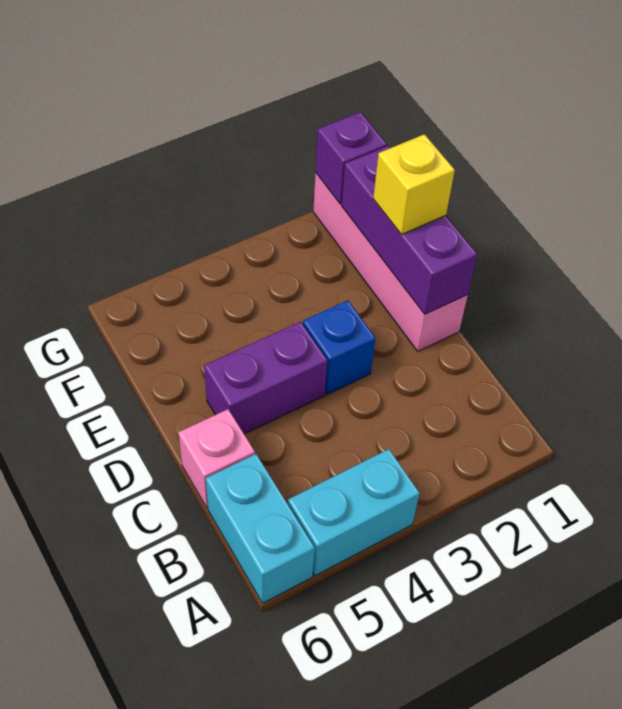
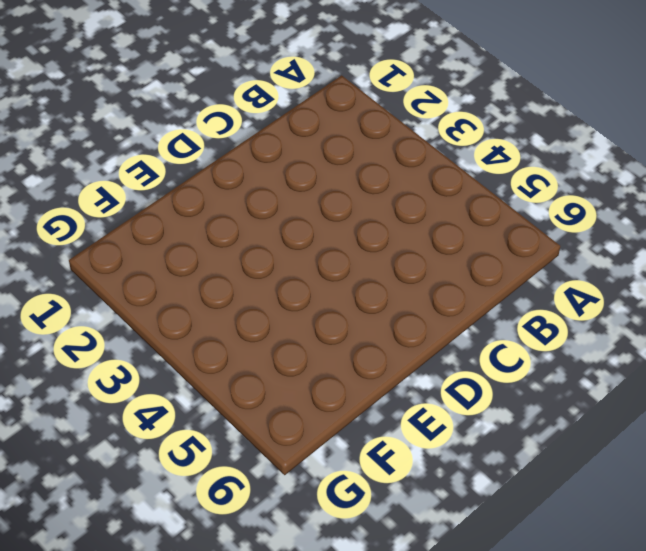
none -> cyan brick A4:A5 level 1
none -> cyan brick A6:B6 level 1

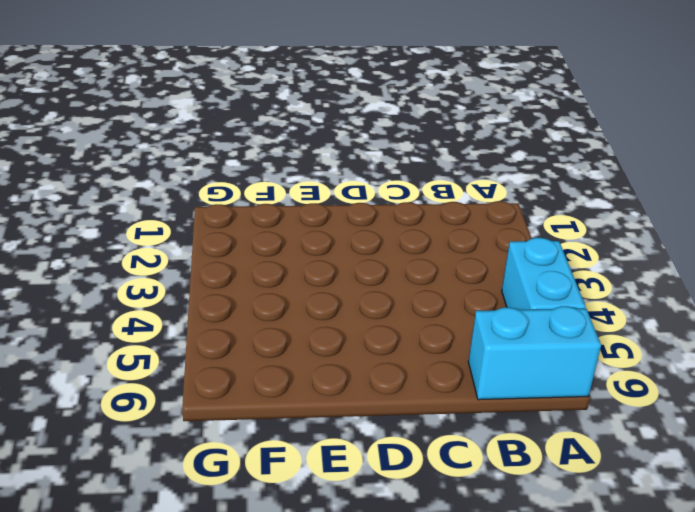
none -> pink brick C6 level 1
none -> pink brick D1:G1 level 1

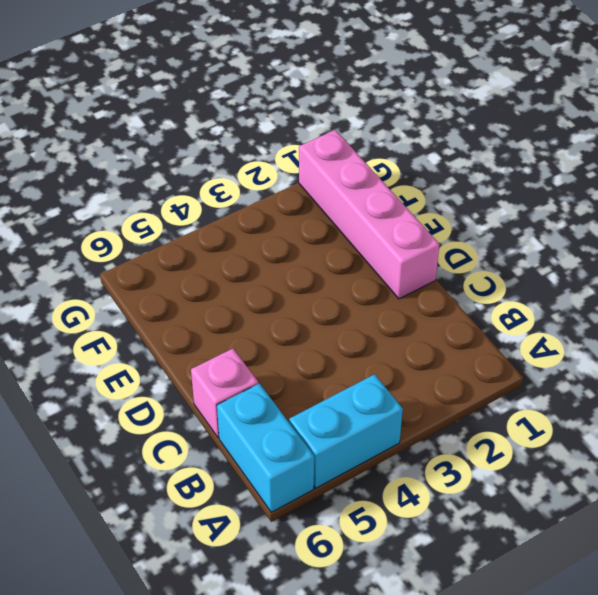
none -> blue brick D3 level 1
none -> purple brick D4:D5 level 1

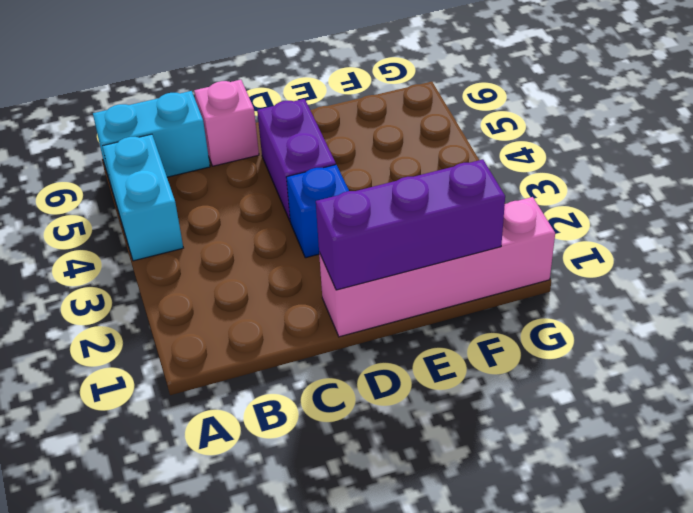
none -> purple brick G1 level 2
none -> yellow brick E1 level 3

